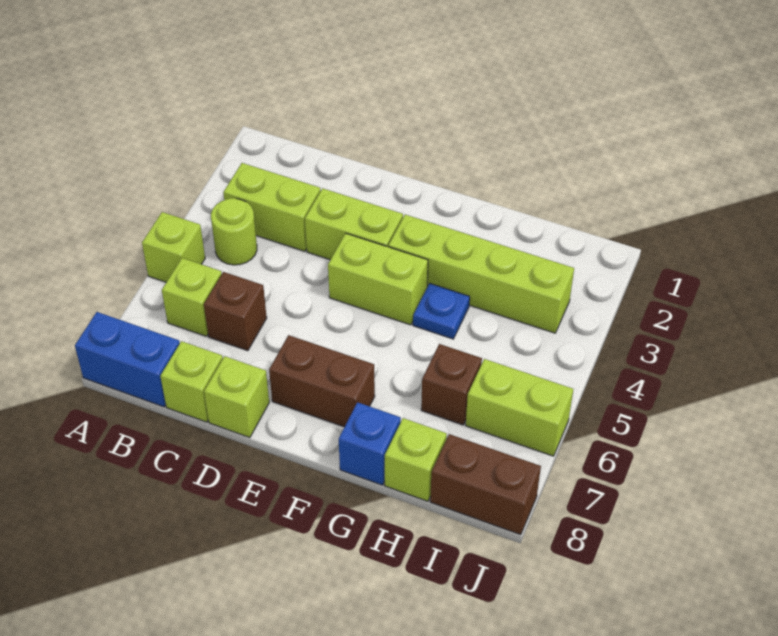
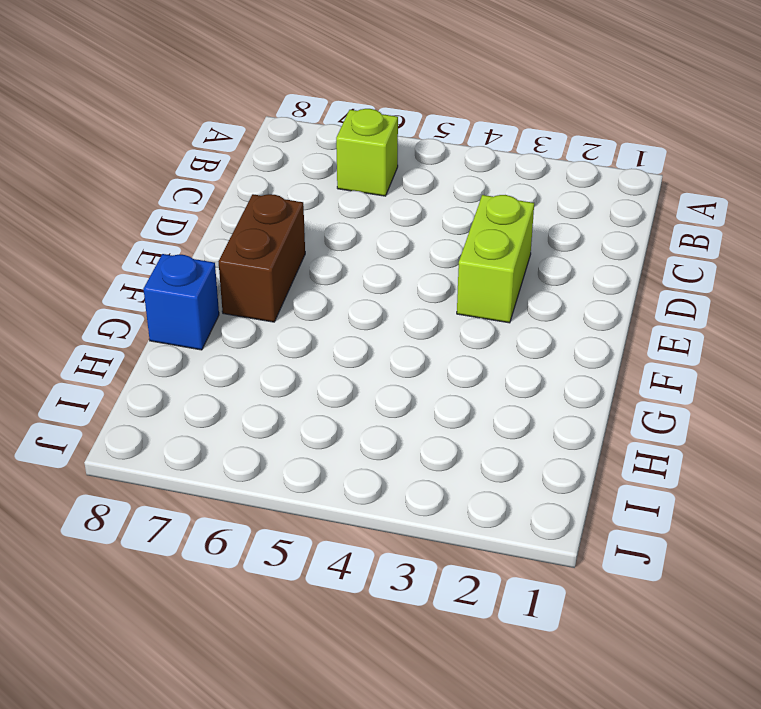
none -> lime brick A5 level 1
none -> blue brick A8:B8 level 1
none -> lime brick B3:C3 level 1

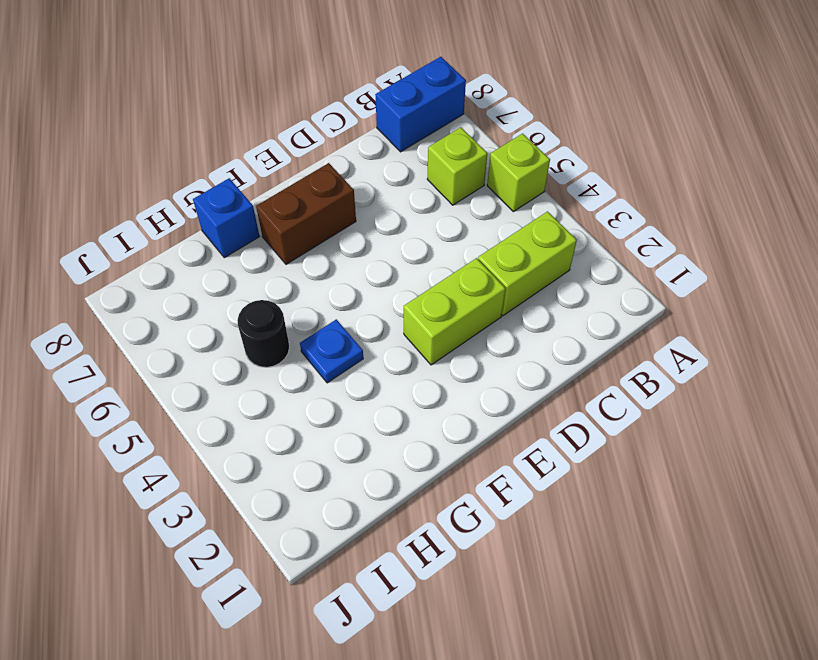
black round brick H5 level 1 -> none
none -> lime round brick B4 level 1
none -> brown brick C6 level 1
none -> lime brick C8 level 1

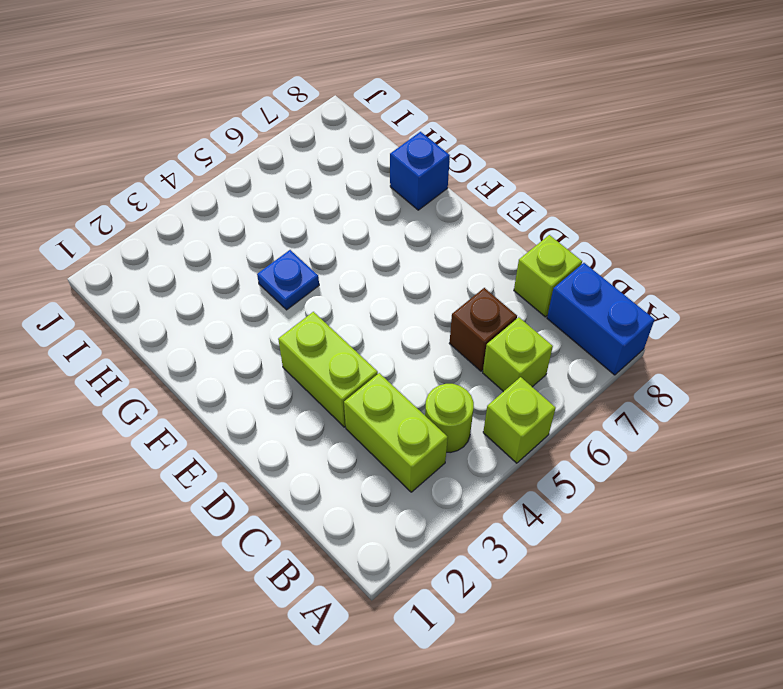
none -> lime brick D8 level 1
none -> lime brick E4:F4 level 1
none -> brown brick E7:F7 level 1

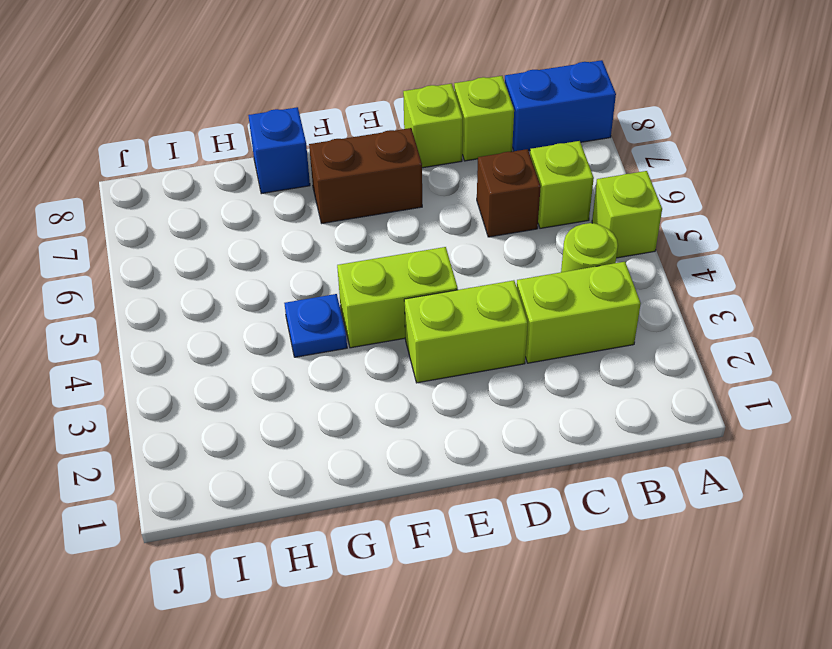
none -> lime brick F3:I3 level 1
none -> brown brick H6 level 1
none -> lime brick H8 level 1

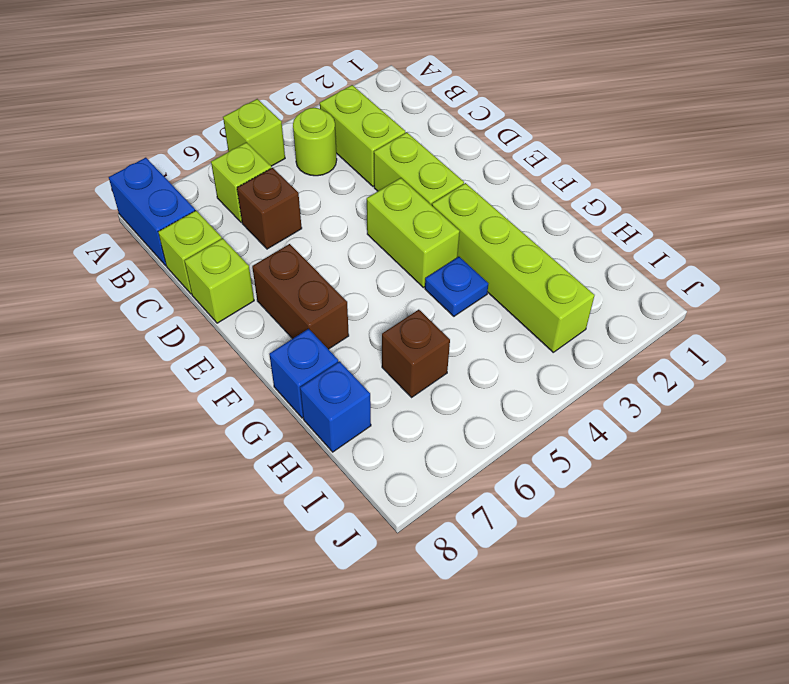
blue brick H8 level 1 -> lime brick H8 level 1
none -> lime brick I6:J6 level 1
none -> brown brick I8:J8 level 1

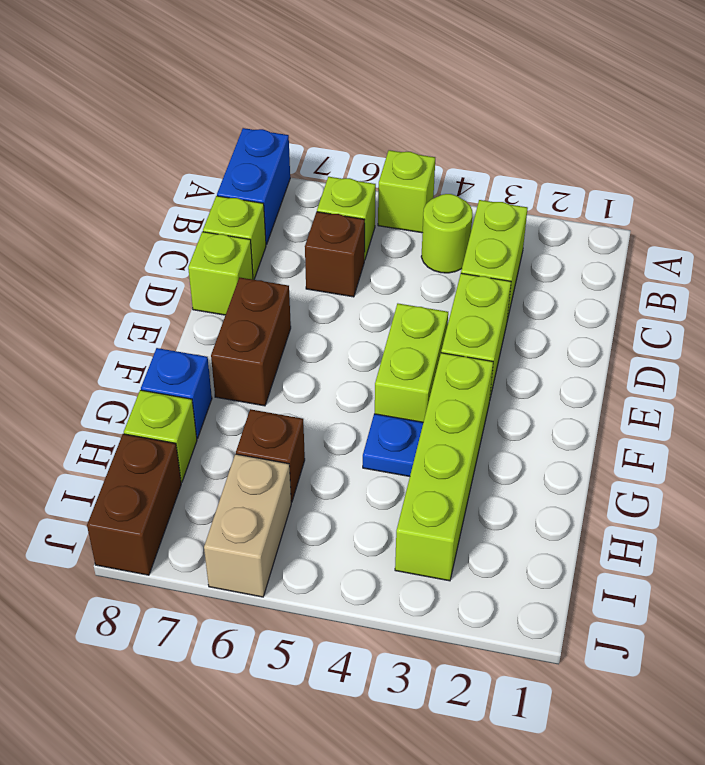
tan brick I6:J6 level 1 -> lime brick I6:J6 level 1

